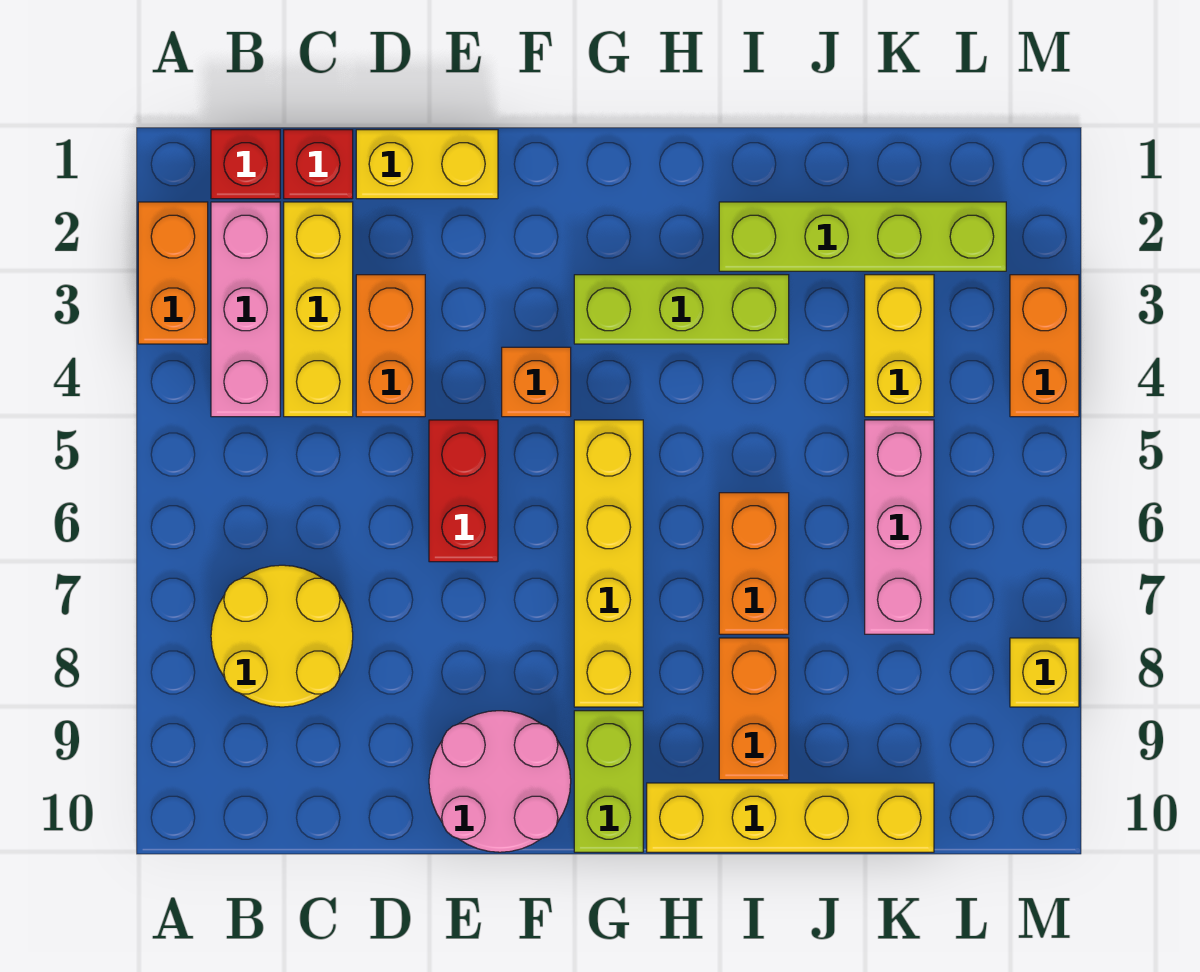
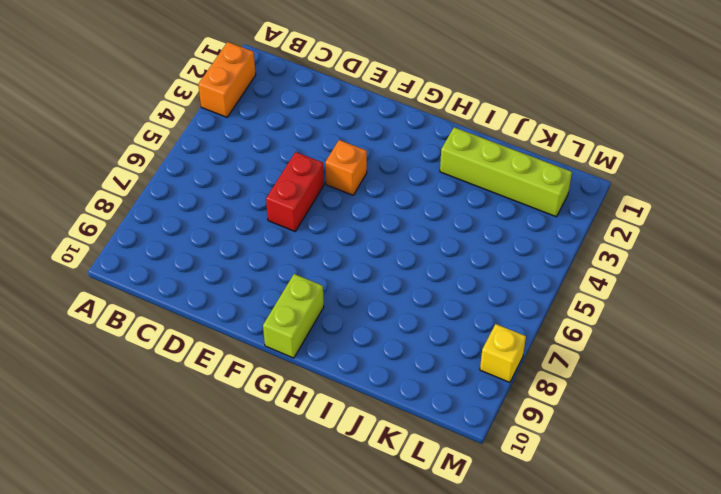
none -> red brick B1 level 1
none -> pink brick B2:B4 level 1
none -> yellow round brick B7:C8 level 1

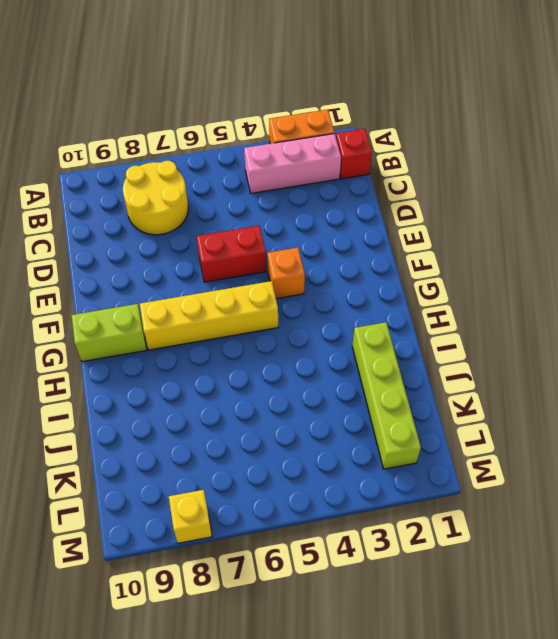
none -> red brick C1 level 1
none -> yellow brick C2:C4 level 1
none -> yellow brick D1:E1 level 1

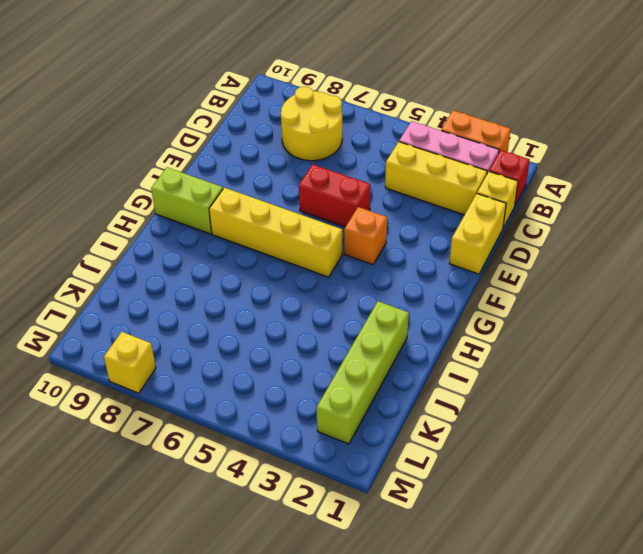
yellow brick C1 level 1 -> red brick C1 level 1
none -> orange brick D3:D4 level 1
none -> pink round brick E9:F10 level 1
none -> lime brick G3:I3 level 1

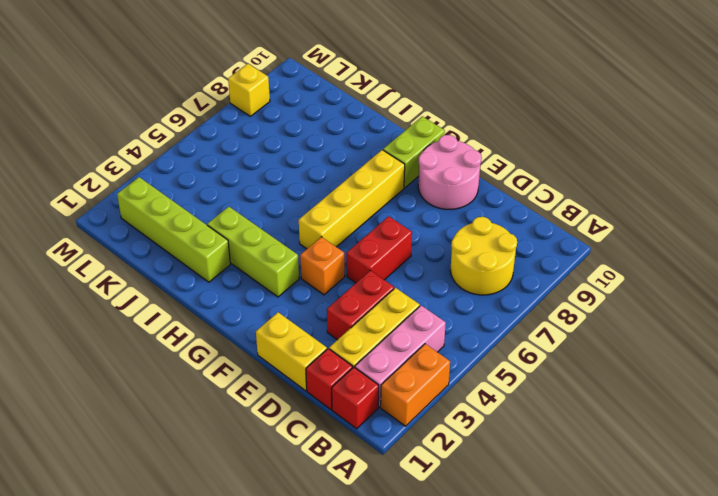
red brick D3:D4 level 1 -> orange brick D3:D4 level 1
none -> yellow brick H10:K10 level 1
none -> orange brick I6:I7 level 1
none -> orange brick I8:I9 level 1

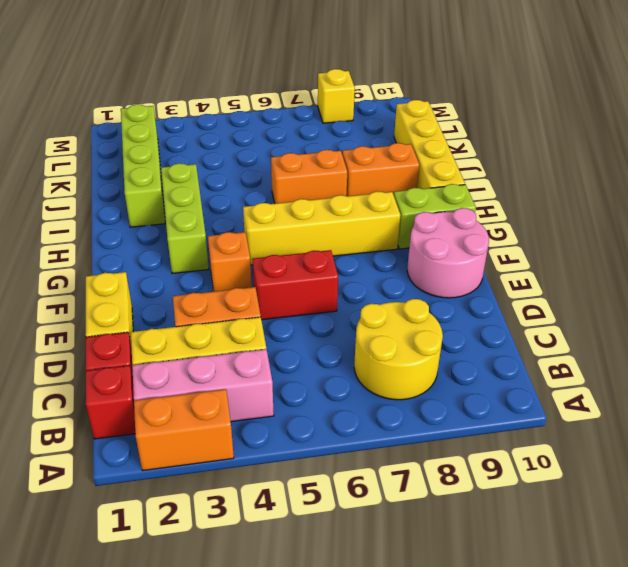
none -> yellow brick K3:K4 level 1
none -> pink brick K5:K7 level 1
none -> orange brick M3:M4 level 1

